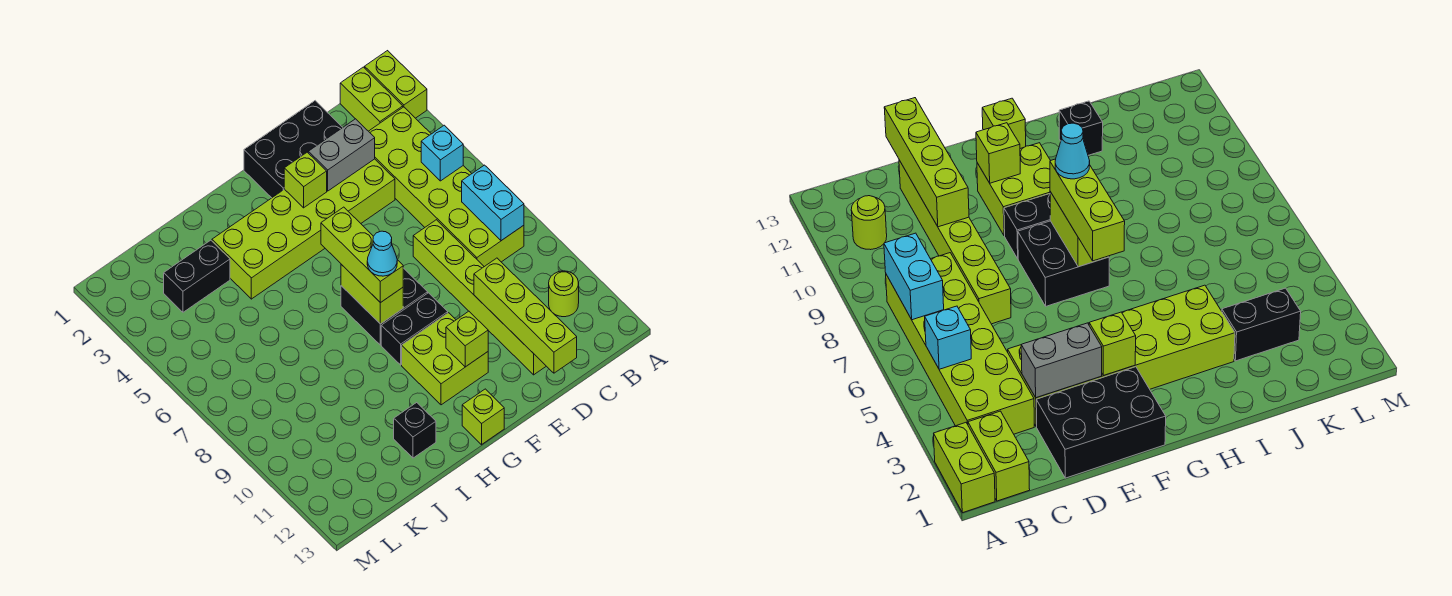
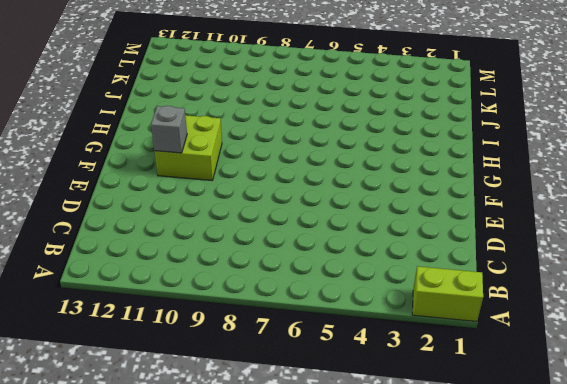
grey brick F11 level 2 -> lime brick F11 level 2
none -> lime brick B1:B2 level 1
none -> lime brick B3:C8 level 1
none -> lime round brick B11 level 1

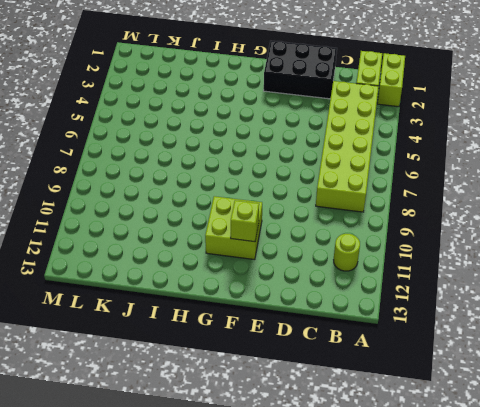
none -> lime brick D3:I4 level 1
none -> lime brick D7:D12 level 1
none -> black brick F7:G8 level 1

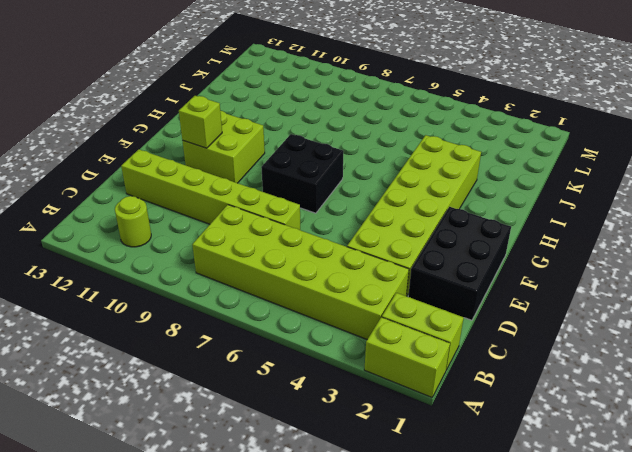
none -> black brick F9:G9 level 1
none -> lime brick G13 level 1
none -> black brick I12 level 1

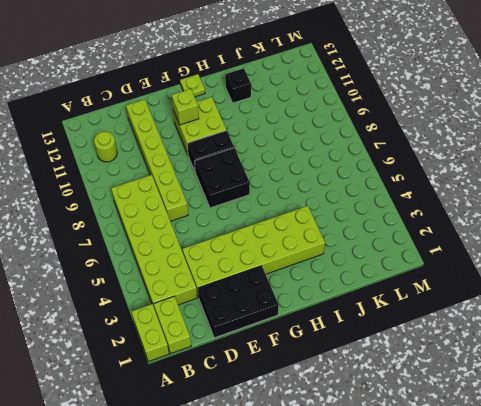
lime plate G13 level 1 -> lime brick G13 level 1
none -> black brick J3:K3 level 1
none -> cyan brick B5 level 2
none -> cyan brick B7:B8 level 2

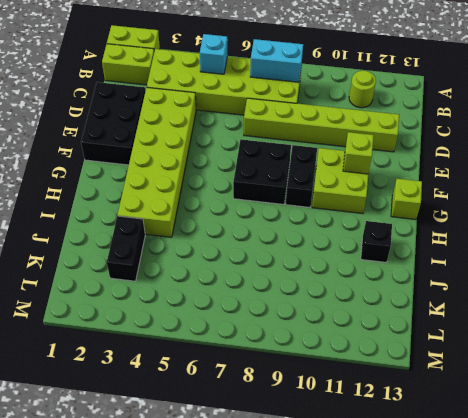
none -> grey brick D3:E3 level 2
none -> lime brick D10:D13 level 2
none -> lime brick F3 level 2

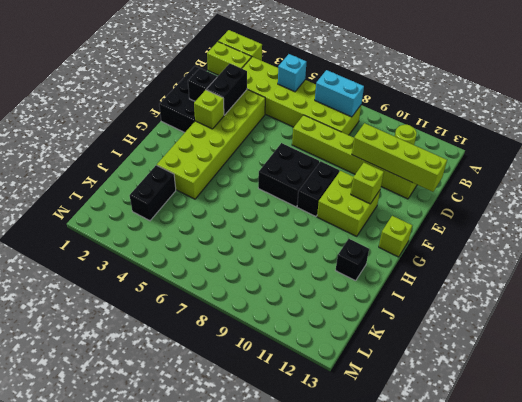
black brick D3:E3 level 2 -> grey brick D3:E3 level 2
black brick E2 level 2 -> none
none -> lime brick G7:G8 level 2
none -> lime brick G6:G8 level 3
none -> cyan cone G8 level 4

